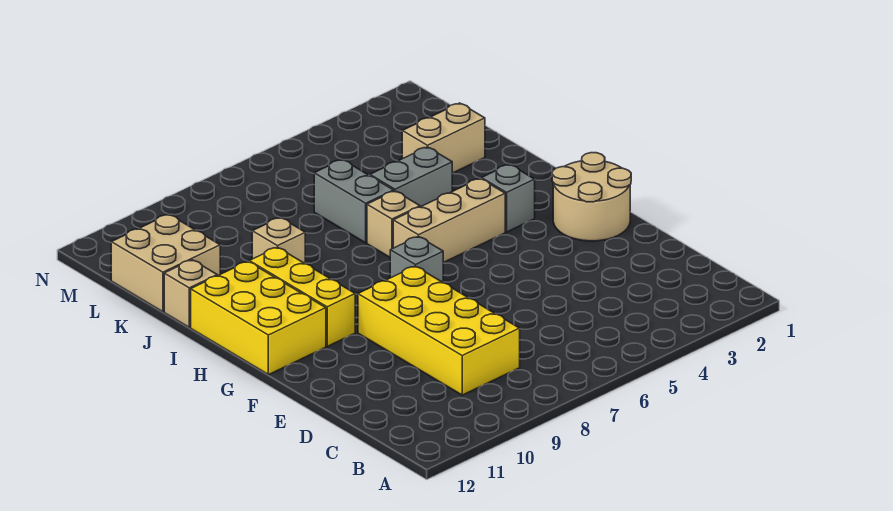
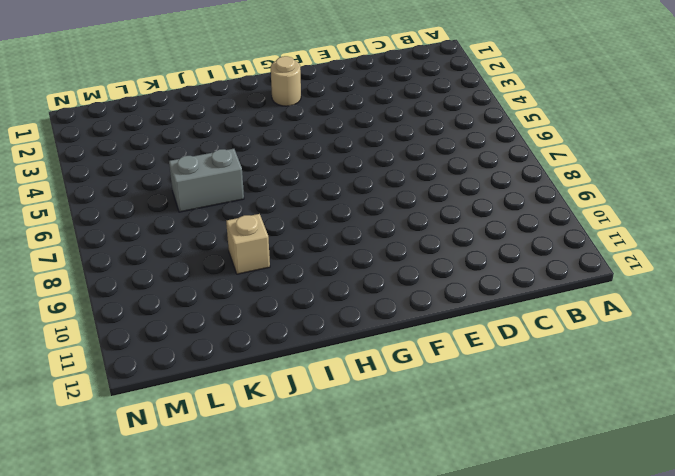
tan round brick G2 level 1 -> tan round brick F1:G2 level 1
none -> yellow brick C8:F9 level 1
none -> grey brick G7 level 1
none -> yellow brick G10:I10 level 1

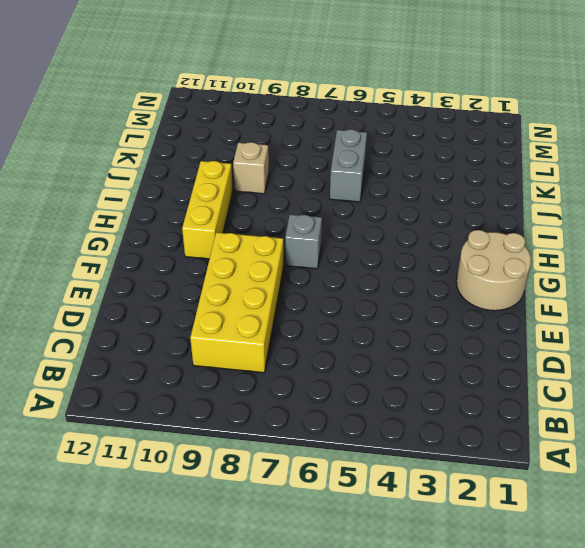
none -> yellow brick G11:I12 level 1
none -> grey brick H3 level 1
none -> tan brick H4:H6 level 1

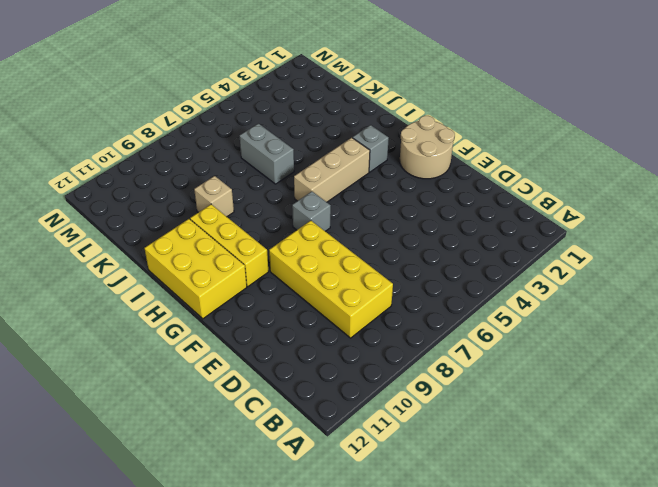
none -> tan brick I6 level 1
none -> grey brick J4:J5 level 1
none -> tan brick J12 level 1

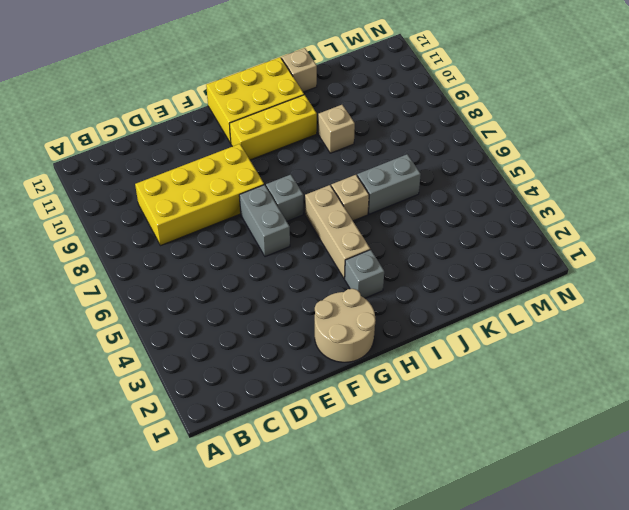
grey brick F6:F7 level 1 -> grey brick J4:J5 level 1
none -> tan brick K2:K3 level 1
none -> tan brick K11:L12 level 1

